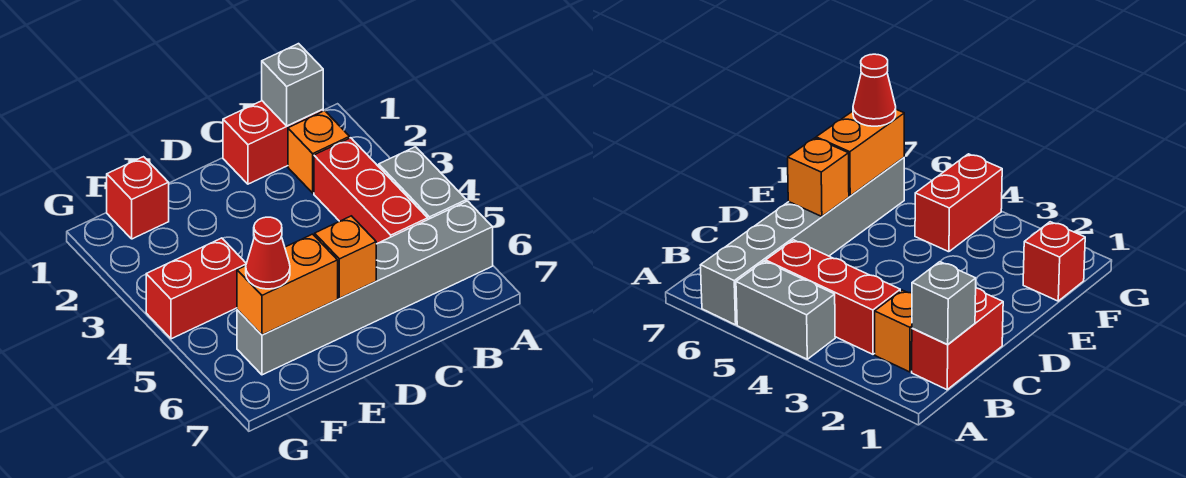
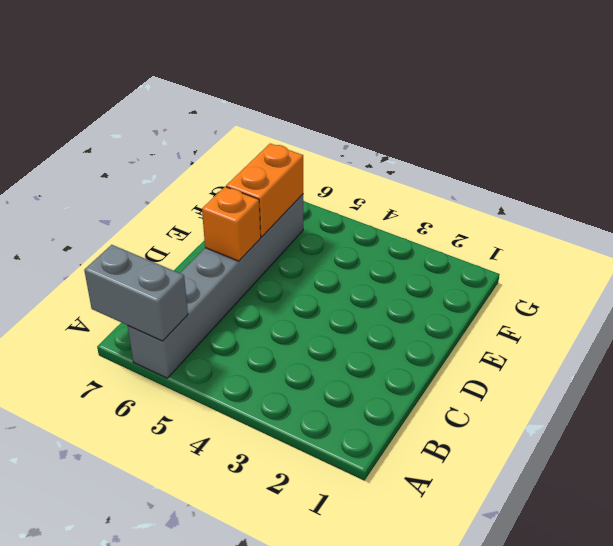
grey brick A6:A7 level 2 -> grey brick A4:A5 level 1
none -> red brick B1:C1 level 1
none -> orange brick B2 level 1

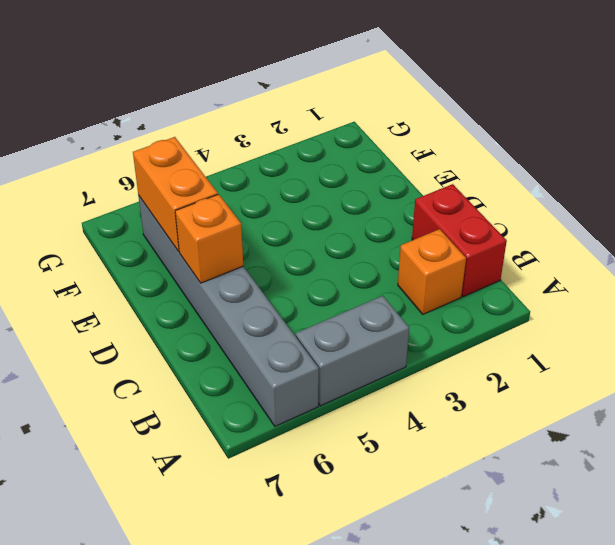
none -> red brick B3:B5 level 1
none -> red brick F1 level 1

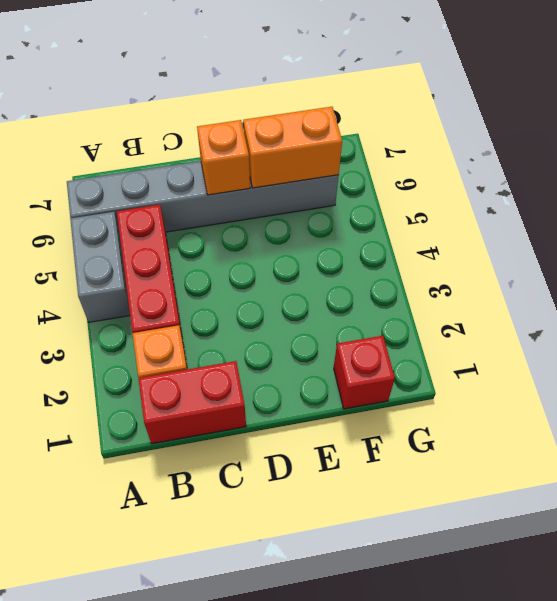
none -> red brick F4:G4 level 1
none -> grey brick B1 level 2

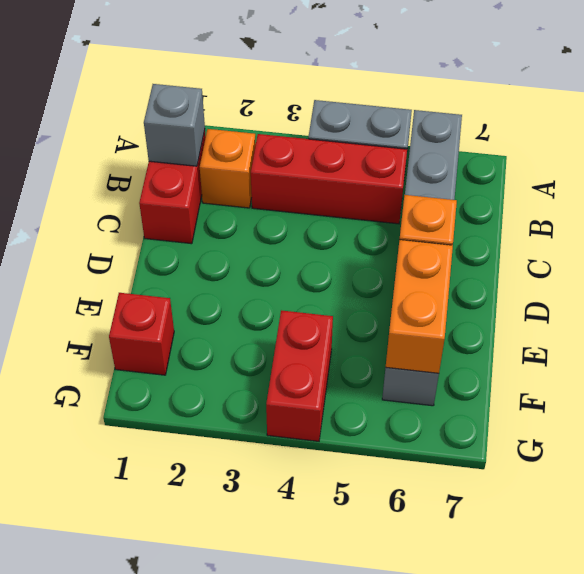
none -> red cone F6 level 3

